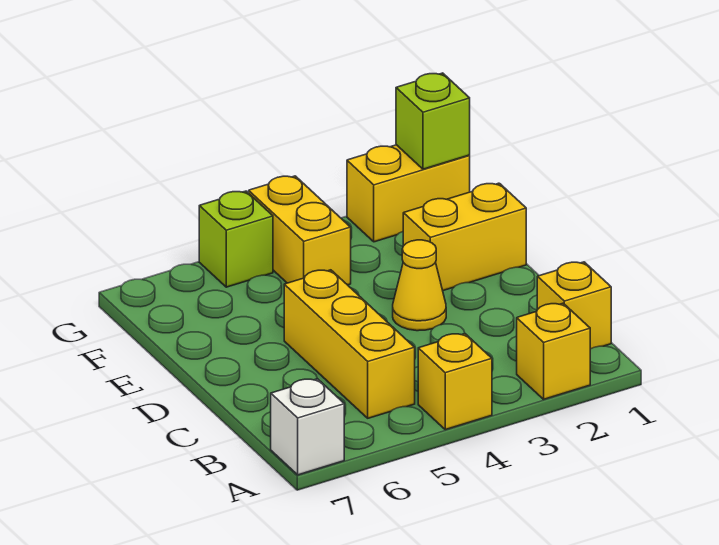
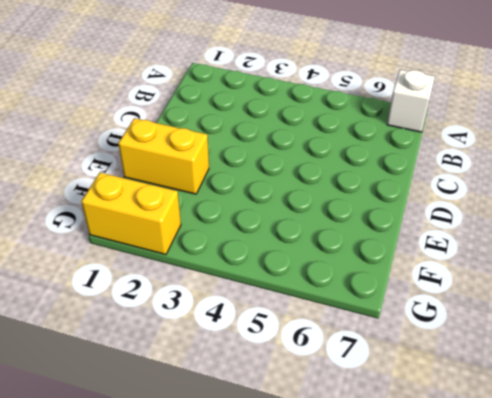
none -> yellow brick A2 level 1
none -> yellow brick A4 level 1

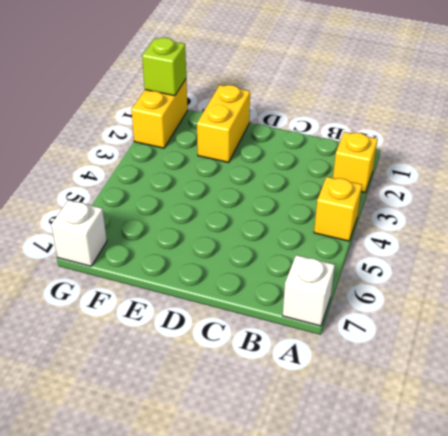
white brick G7 level 1 -> none
none -> yellow brick B1 level 1
none -> yellow brick B5:D5 level 1

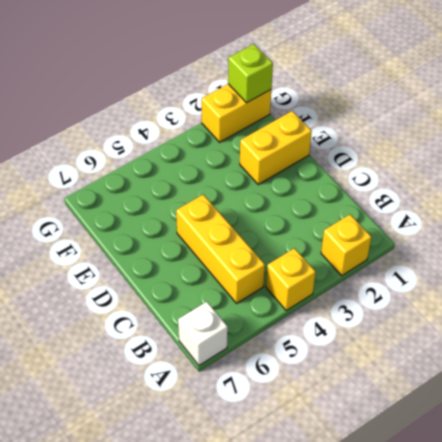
none -> yellow brick B1 level 1
none -> yellow cone D3 level 1

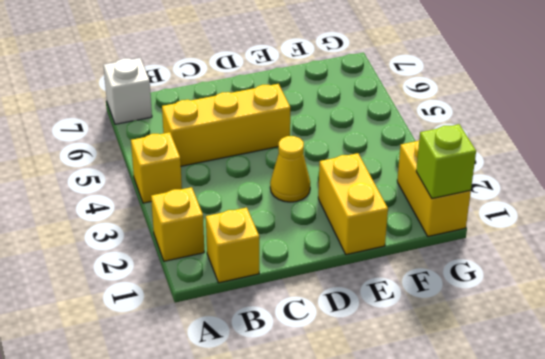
none -> yellow brick F4:G4 level 1
none -> lime brick G5 level 1

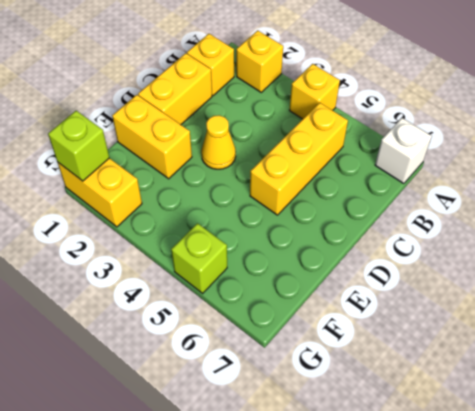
yellow brick C1:D1 level 1 -> yellow brick F4:G4 level 1

